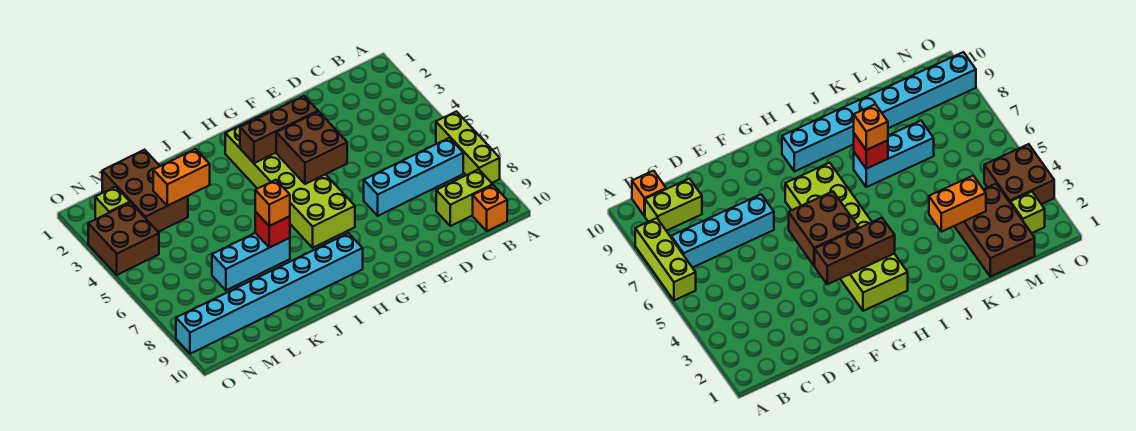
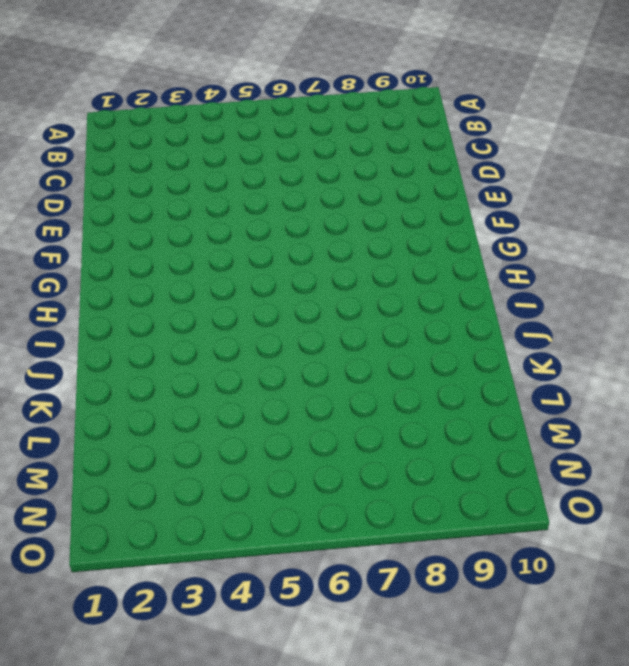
none -> lime brick A6:A8 level 1
none -> cyan brick B7:E7 level 1
none -> lime brick B9:C9 level 1

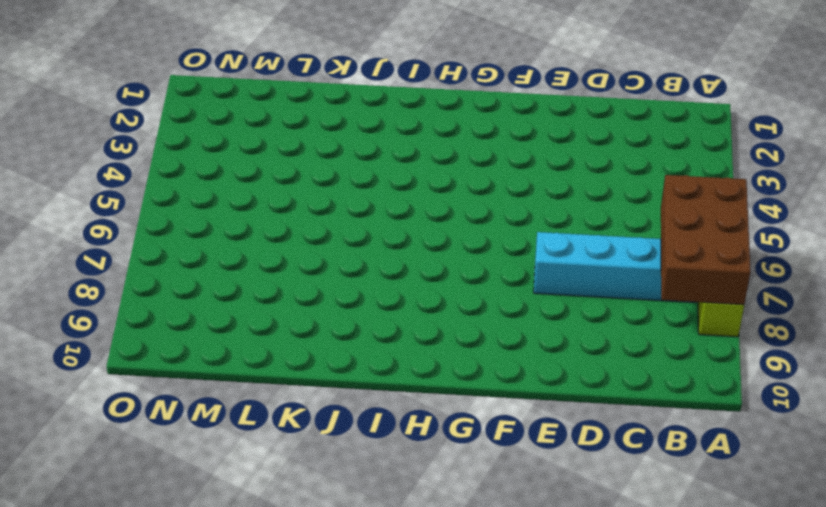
brown brick A6:B8 level 2 -> brown brick L1:M3 level 1
none -> lime brick B9:C9 level 1
none -> orange brick B10 level 1
none -> lime brick G2:H7 level 1

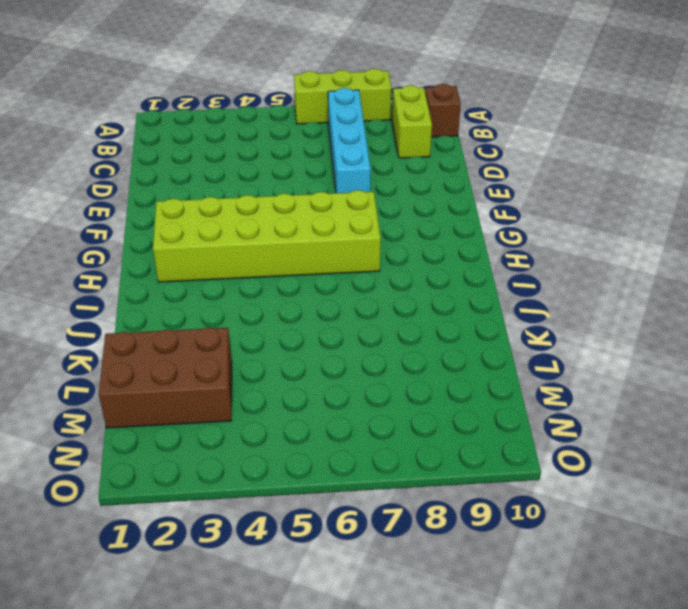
brown brick B10 level 1 -> orange brick B10 level 1
none -> cyan brick H9:O9 level 1
none -> cyan brick J7:L7 level 1
none -> lime brick N2 level 1

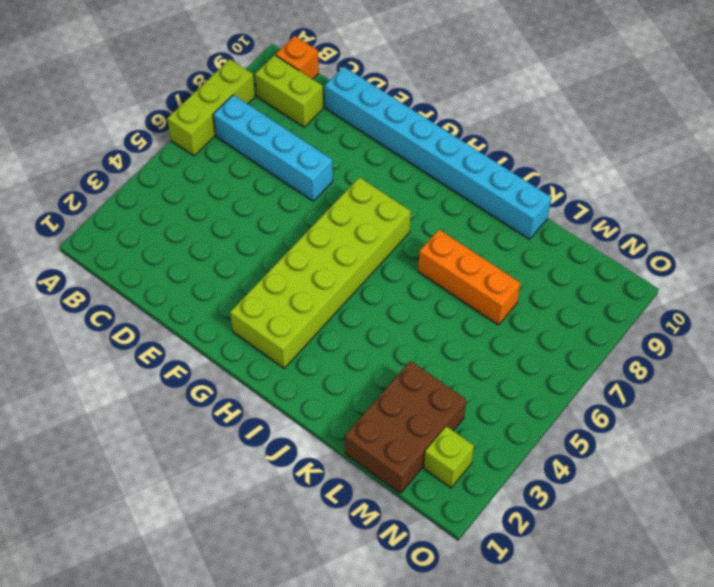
cyan brick D10:K10 level 1 -> cyan brick H9:O9 level 1
orange brick J7:L7 level 1 -> cyan brick J7:L7 level 1
none -> brown brick N3:O4 level 1
none -> brown brick F3:H3 level 2
none -> brown brick F4:G5 level 2

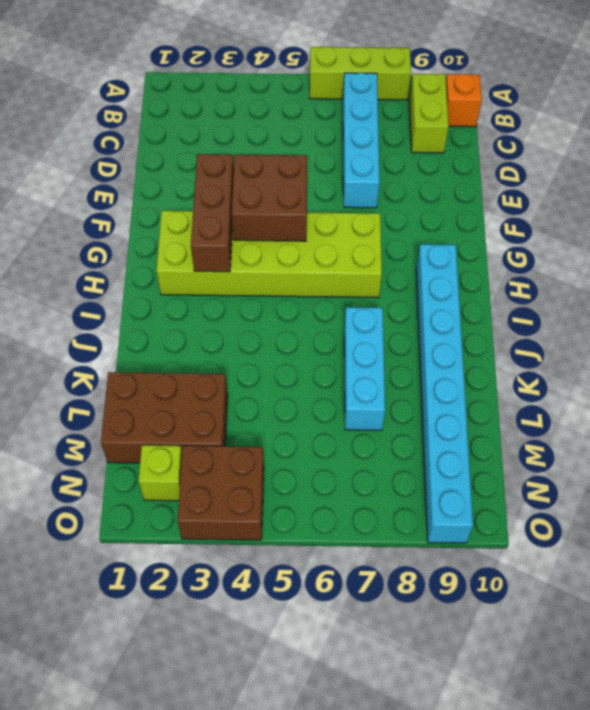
none -> red brick J7 level 2
none -> orange brick K3:L3 level 2
none -> orange brick J7 level 3

